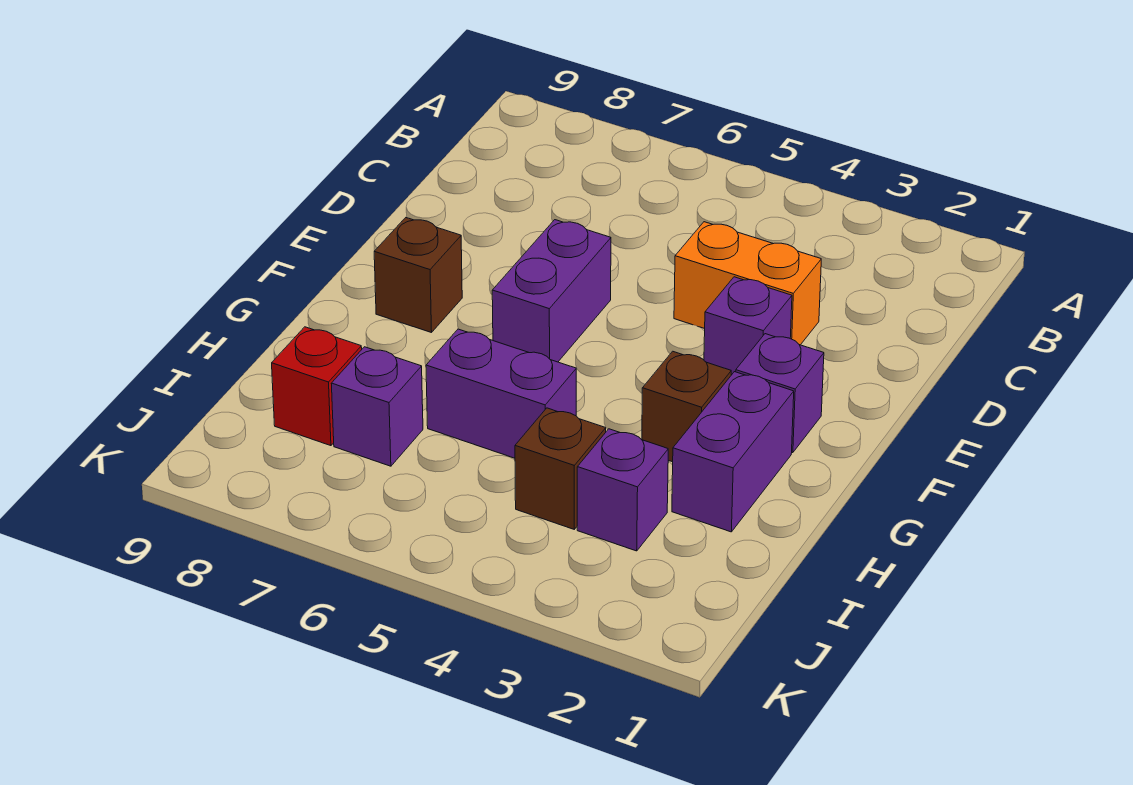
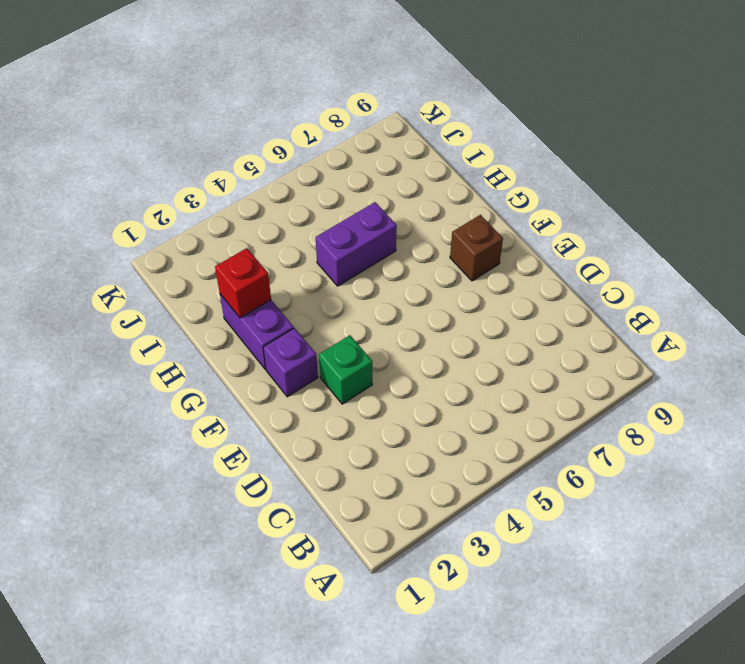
green brick E3 level 1 -> purple brick E3 level 1
red brick H2 level 2 -> red brick I8 level 1
none -> orange brick D3:D4 level 1
none -> purple brick E6:F6 level 1
none -> brown brick G3 level 1

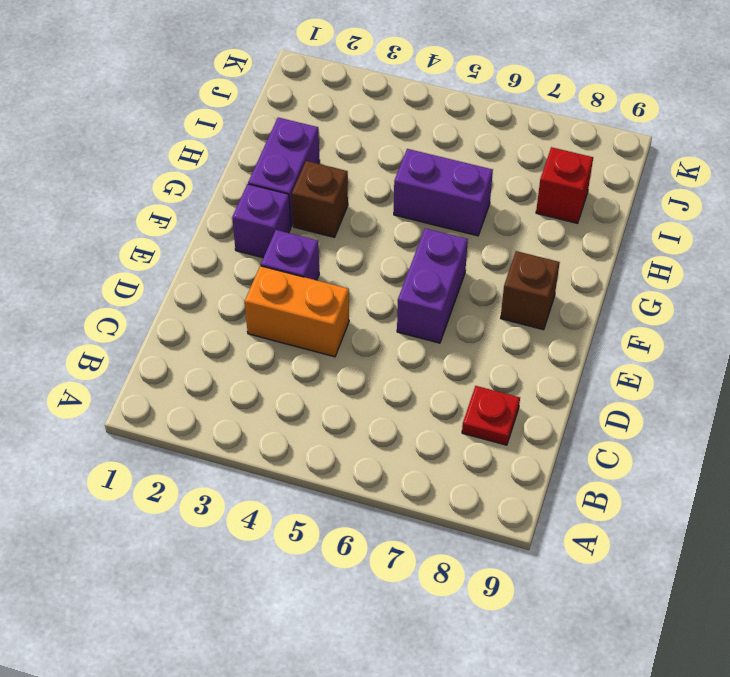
red plate C8 level 1 -> none
none -> purple brick I3 level 1
none -> brown brick I4 level 1
none -> purple brick I7 level 1

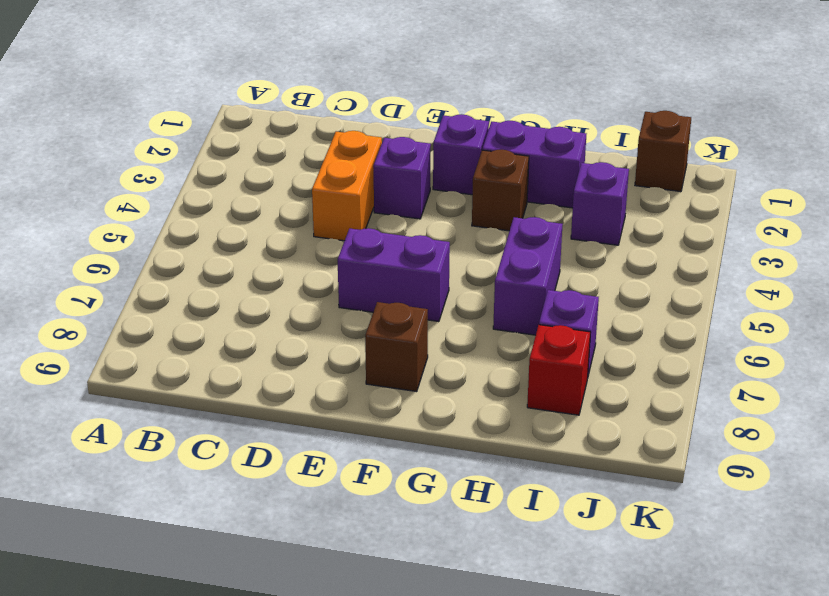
brown brick J1 level 1 -> brown brick I4 level 1

